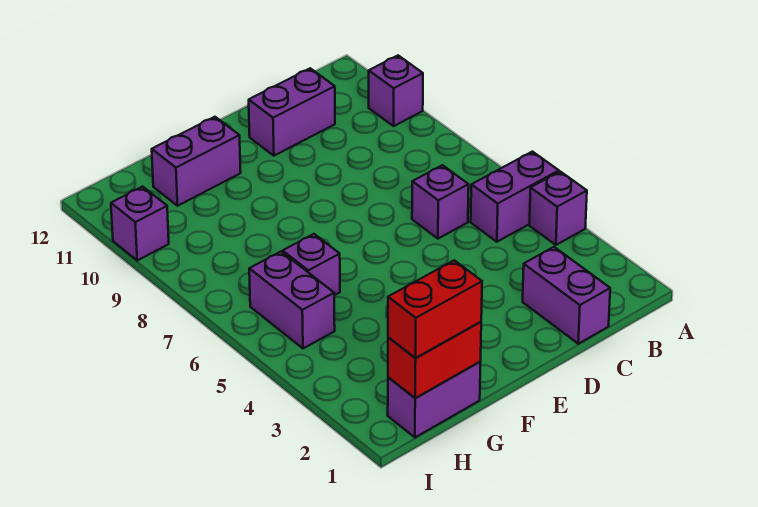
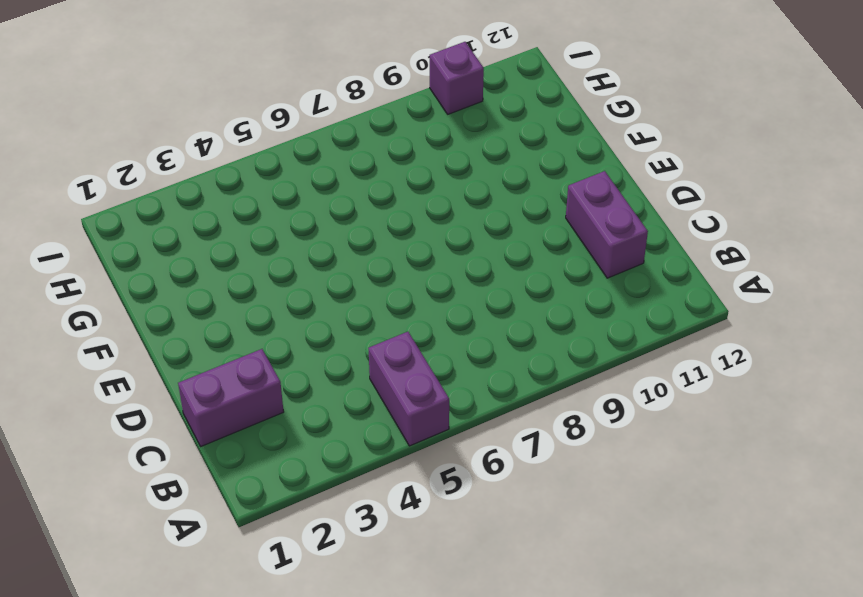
none -> purple brick A4 level 1
none -> purple brick A10 level 1
none -> purple brick C6 level 1

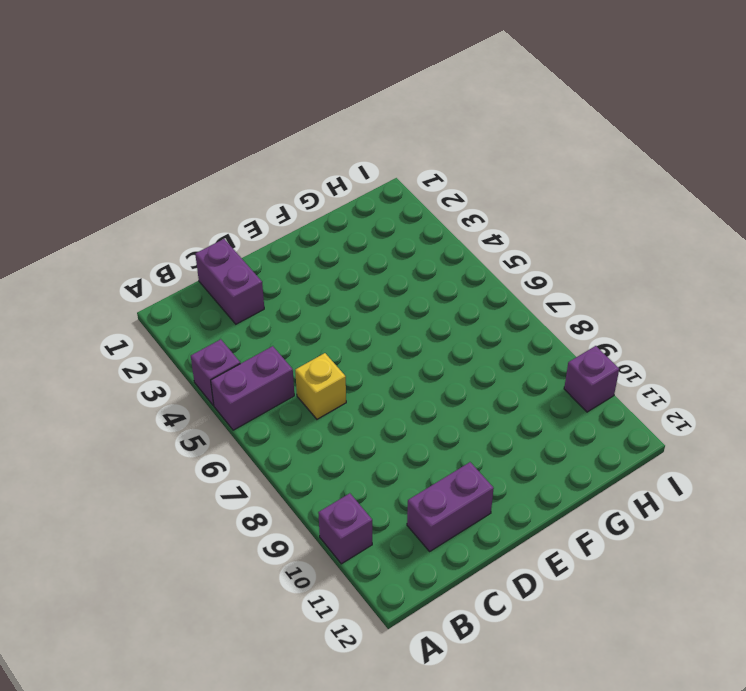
yellow brick C6 level 1 -> purple brick C6 level 1
none -> purple brick F11:G11 level 1
none -> purple brick G1:H1 level 1
none -> purple brick G6 level 1

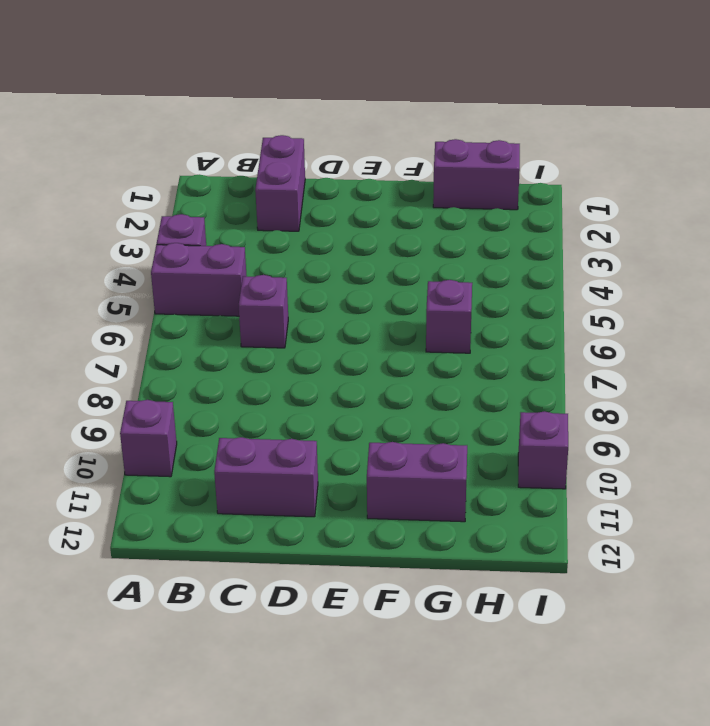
none -> purple brick H5:H6 level 1
none -> red brick G1:H1 level 2
none -> red brick G1:H1 level 3

